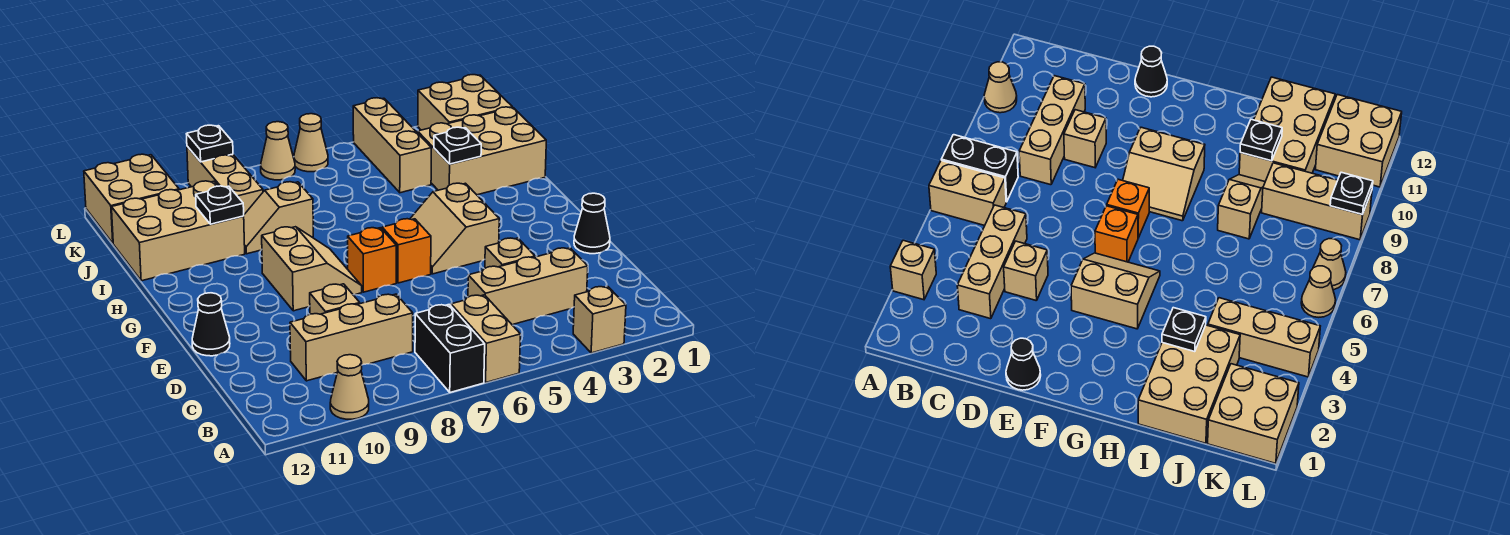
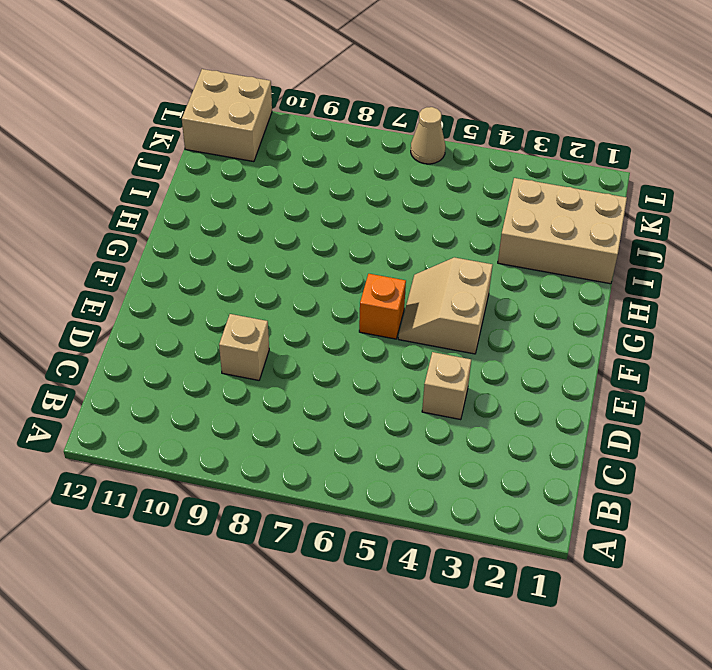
none -> tan brick A3 level 1
none -> tan brick A6:B6 level 1
none -> black brick A7:B7 level 1

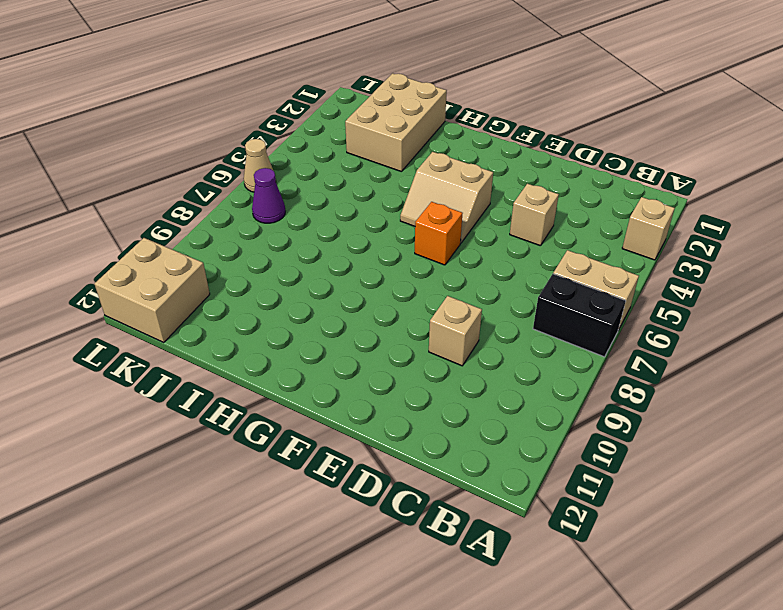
purple cone K7 level 1 -> none
none -> tan cone A10 level 1
none -> tan brick C3:C5 level 1
none -> tan brick C8:C10 level 1

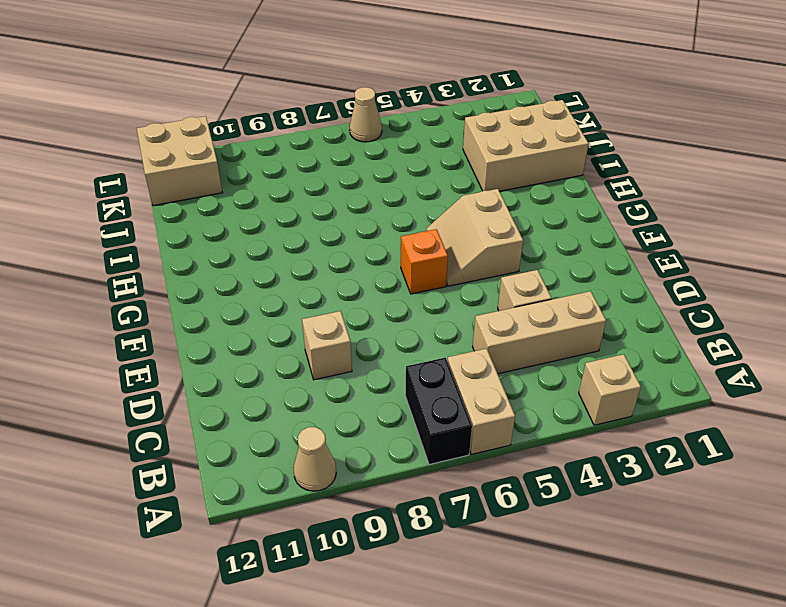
none -> tan brick C8:C10 level 1
none -> black cone E1 level 1
none -> black cone E12 level 1

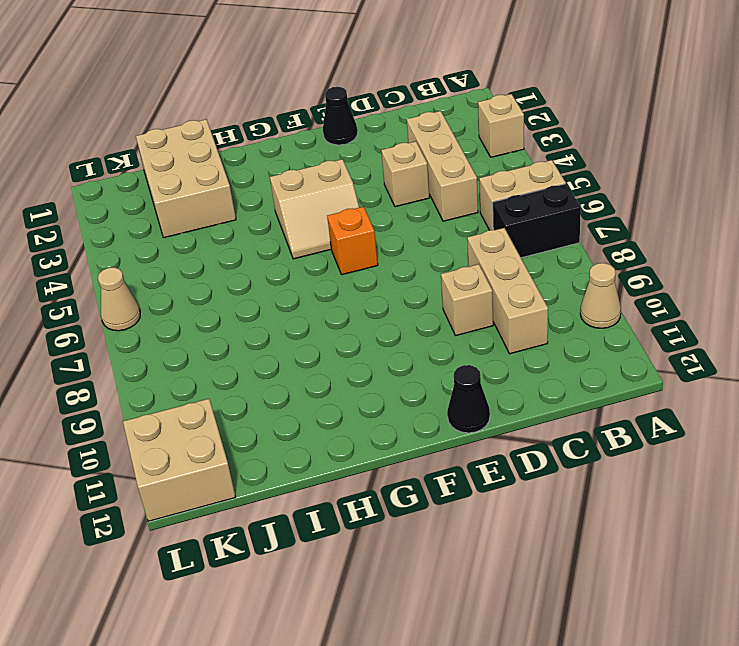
none -> orange brick F7 level 1
none -> tan slope F8:G9 level 1 top 9
none -> tan slope I8:I9 level 1 top 8

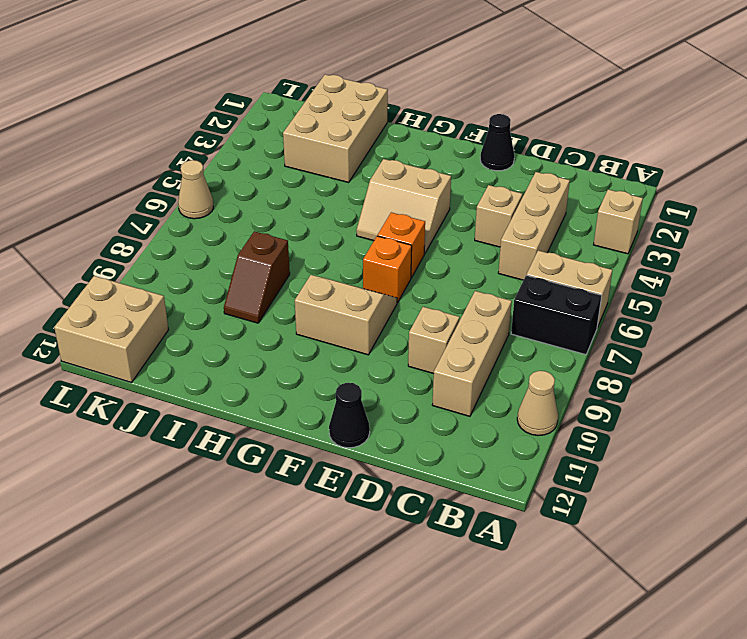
brown slope I8:I9 level 1 top 8 -> tan slope I8:I9 level 1 top 8
none -> tan brick I10:J12 level 1
none -> tan brick J4:L4 level 1
none -> tan brick J9:L9 level 1

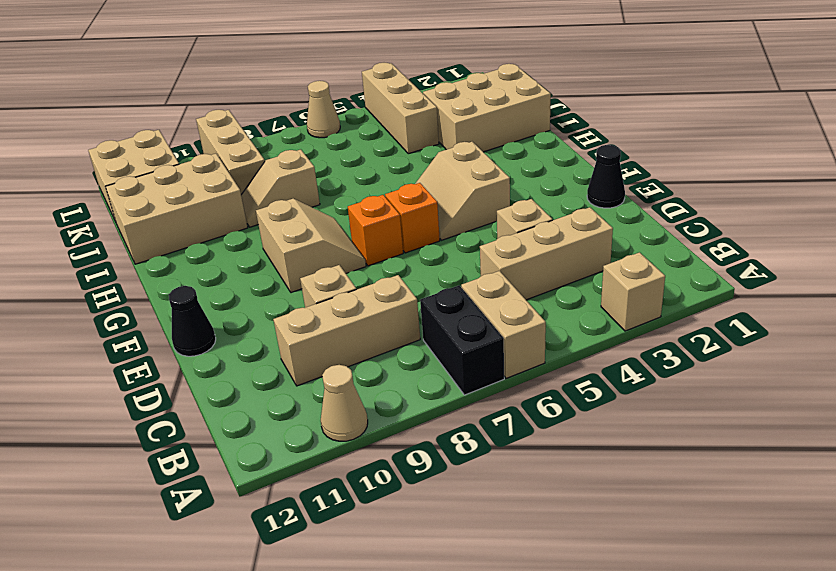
none -> tan brick K1:L2 level 1
none -> tan cone L7 level 1
none -> black plate I3 level 2

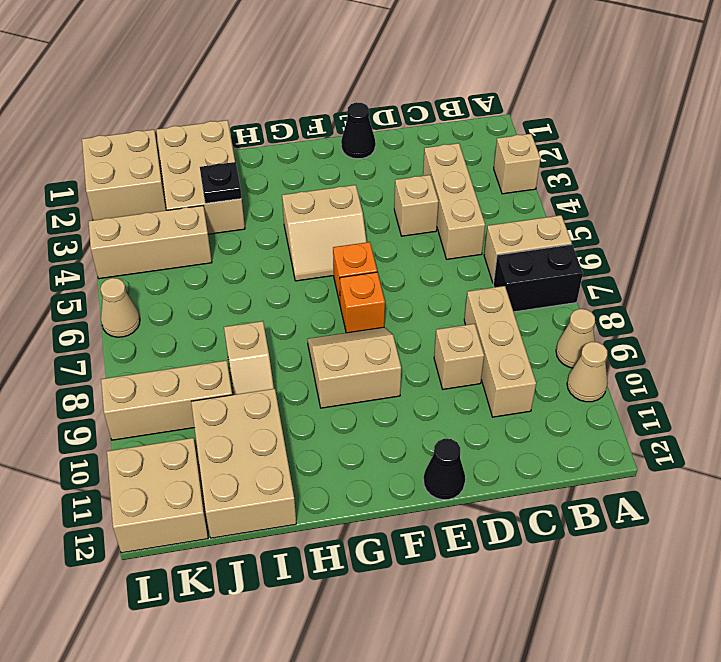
tan cone A9 level 1 -> tan cone L7 level 1
none -> black plate I10 level 2
none -> black plate L9 level 2

